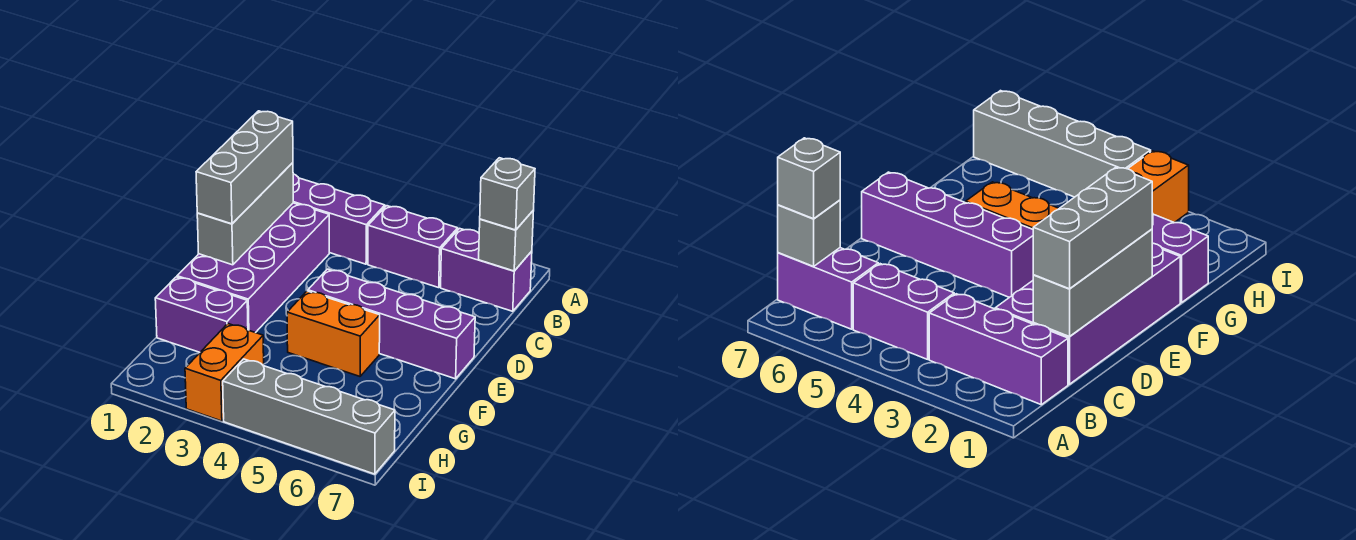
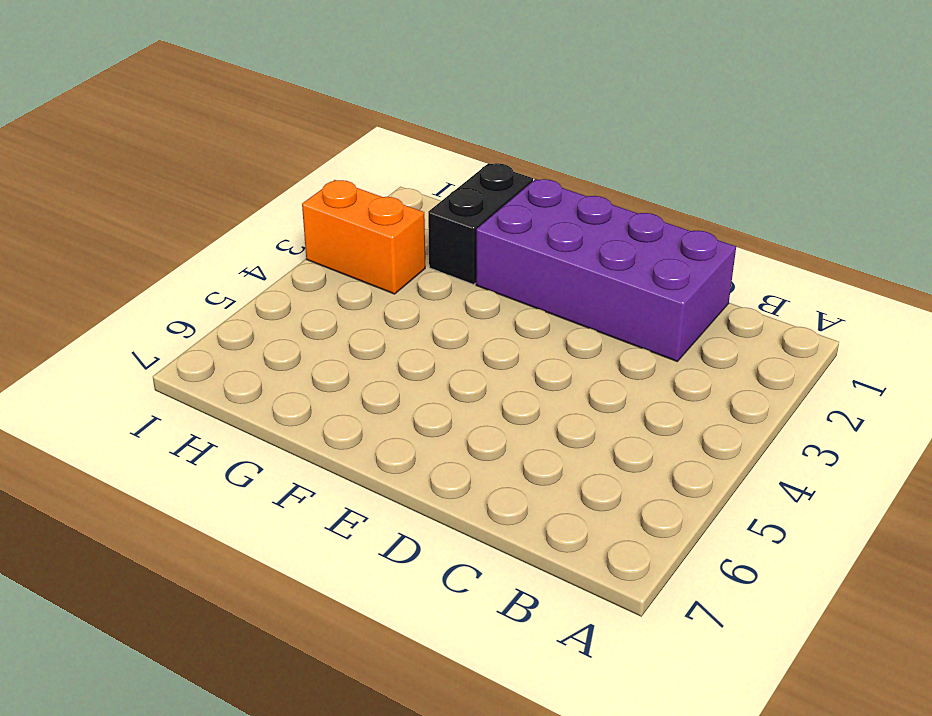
black brick G1:G2 level 1 -> purple brick G1:G2 level 1
none -> purple brick B1:B3 level 1
none -> purple brick B4:B5 level 1
none -> purple brick B6:B7 level 1

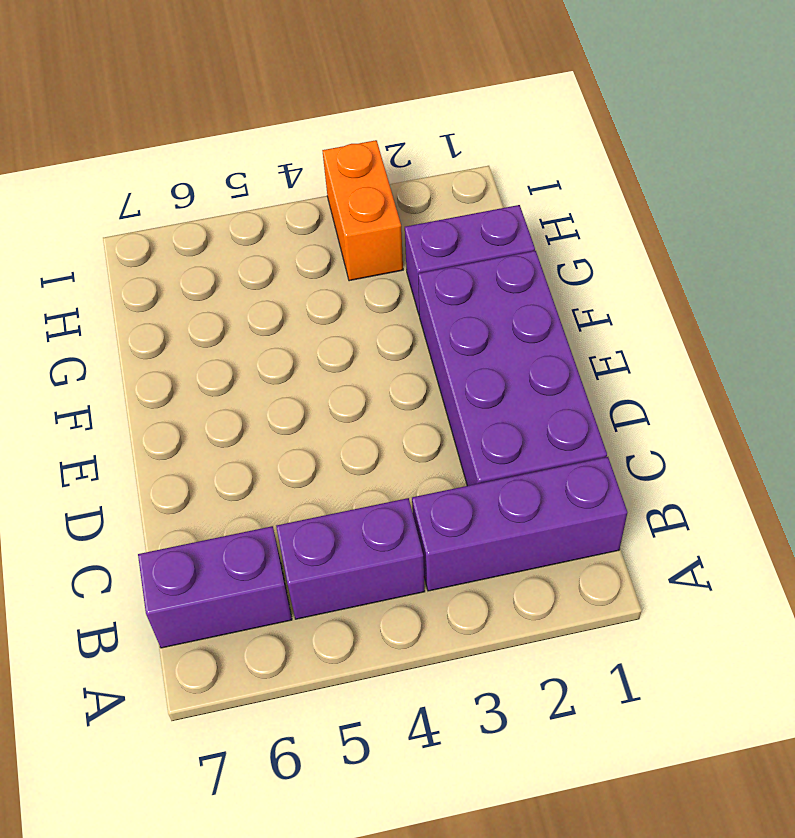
none -> purple brick E4:E7 level 1
none -> orange brick F4:F5 level 1
none -> grey brick I4:I7 level 1

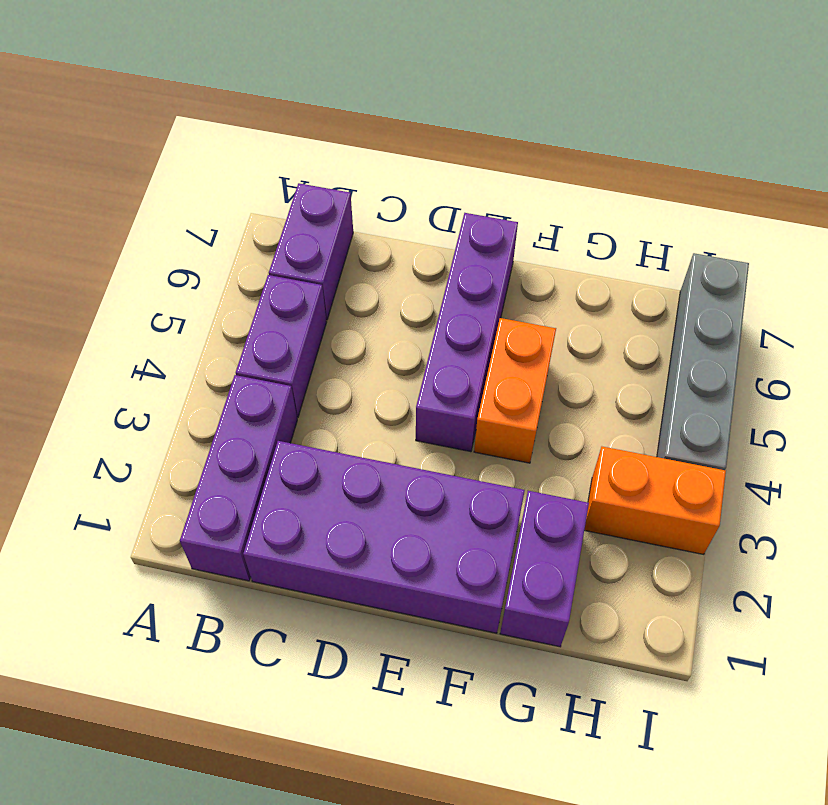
none -> grey brick B7 level 2
none -> grey brick C1:E1 level 2
none -> grey brick B7 level 3

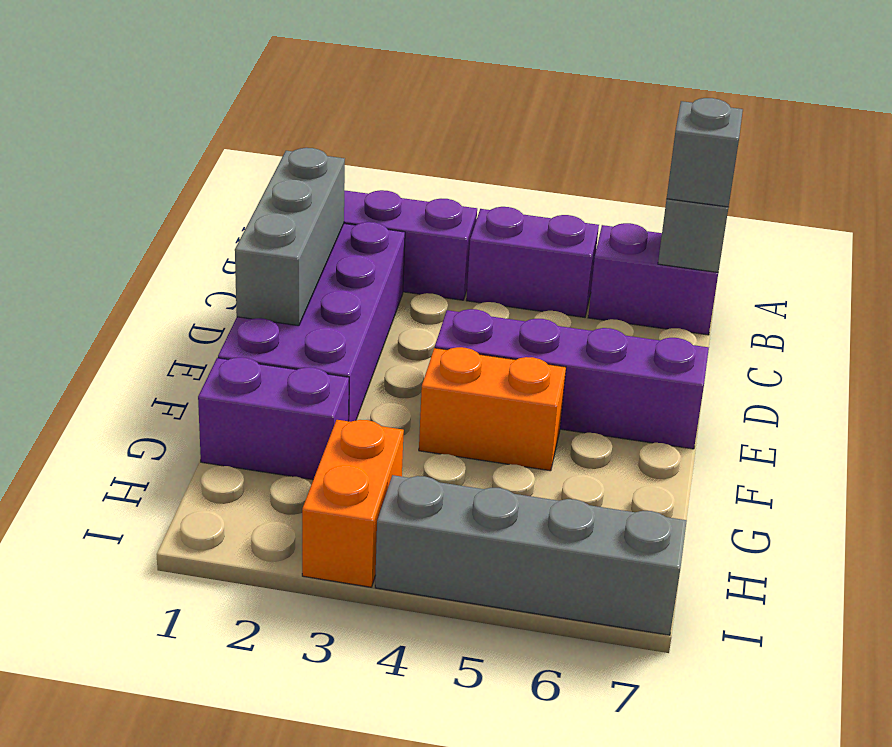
none -> grey brick C1:E1 level 3

